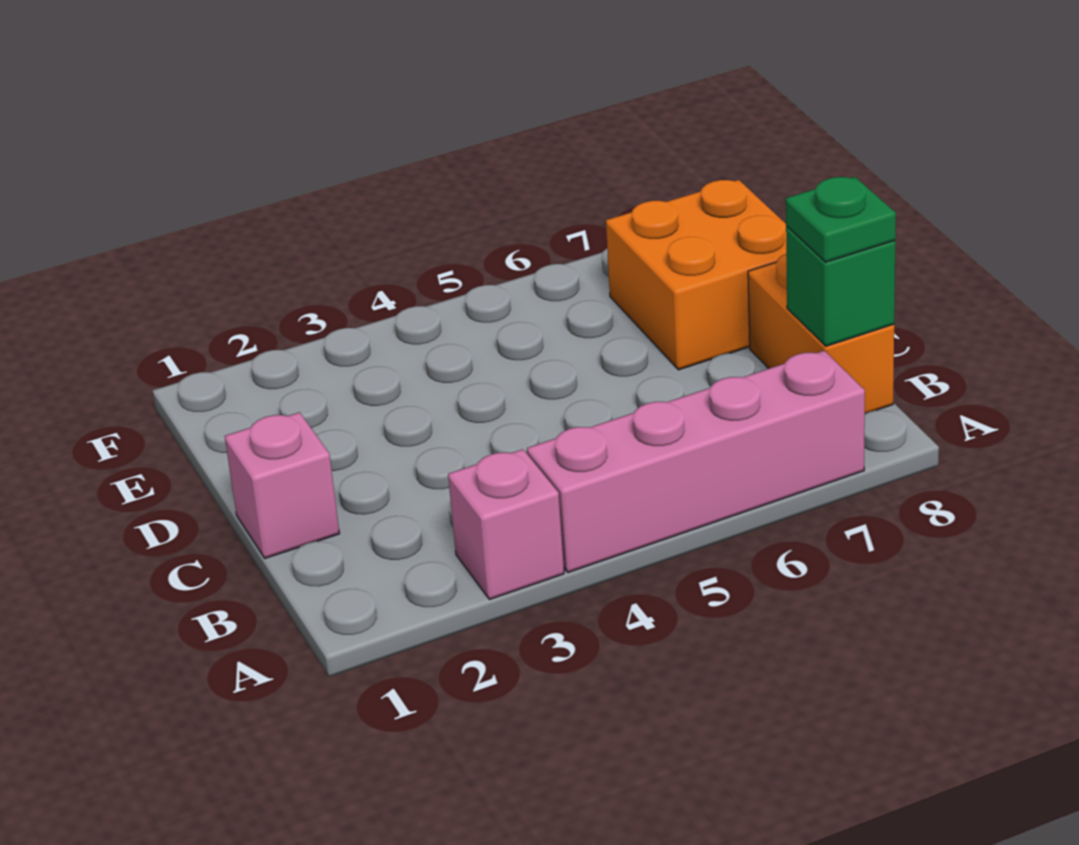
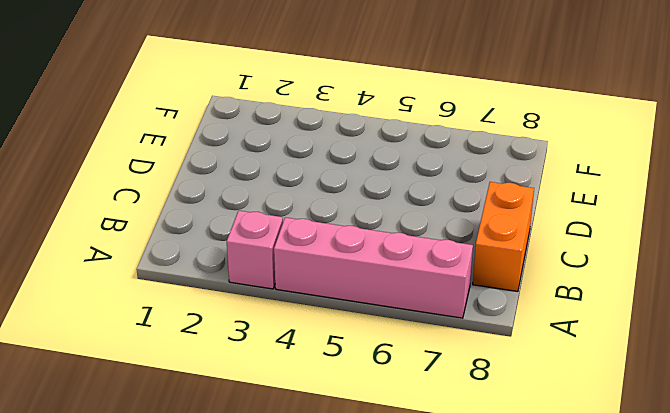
none -> pink brick C1 level 1
none -> orange brick D7:E8 level 1

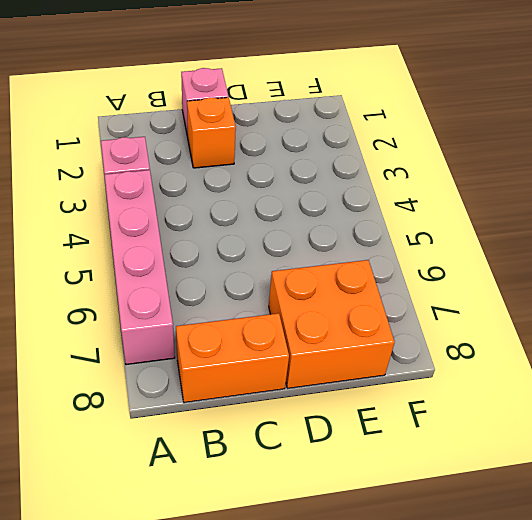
orange brick C2 level 1 -> none
none -> green brick B8 level 2
none -> green plate B8 level 3

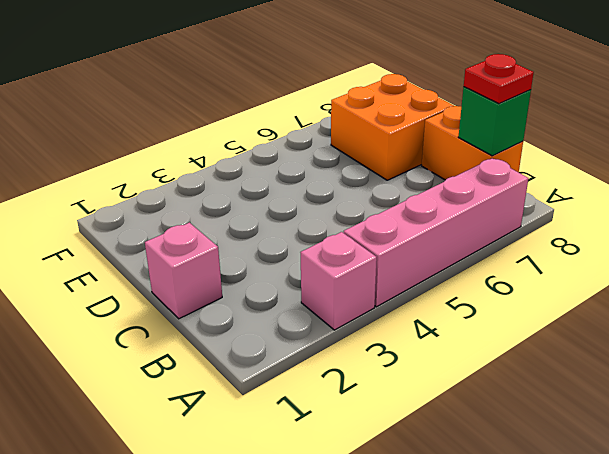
red plate B8 level 3 -> green plate B8 level 3

